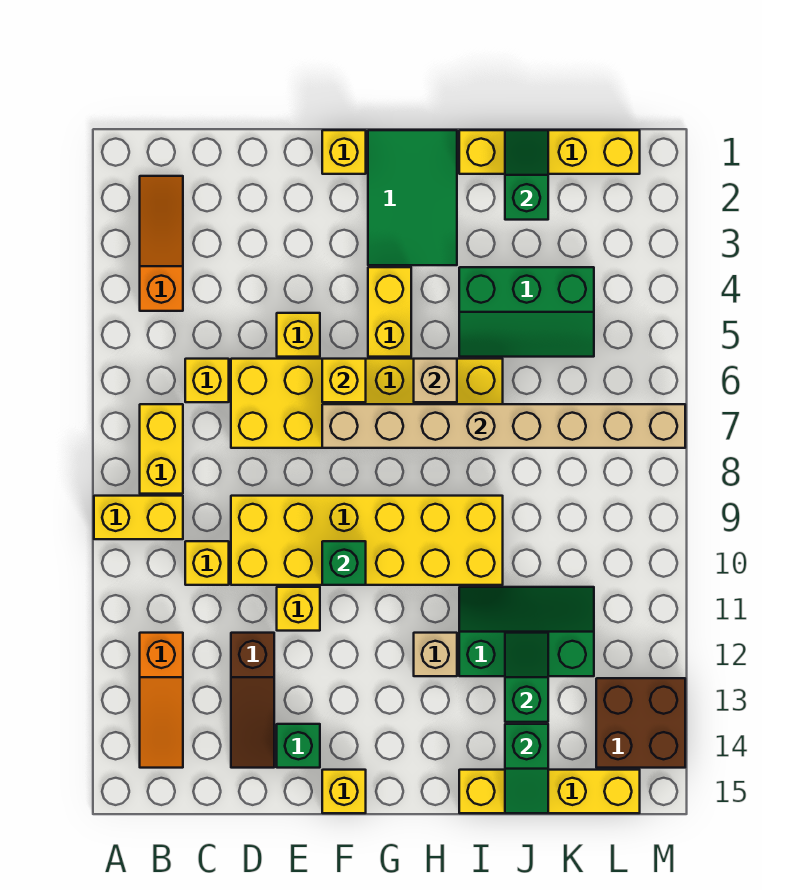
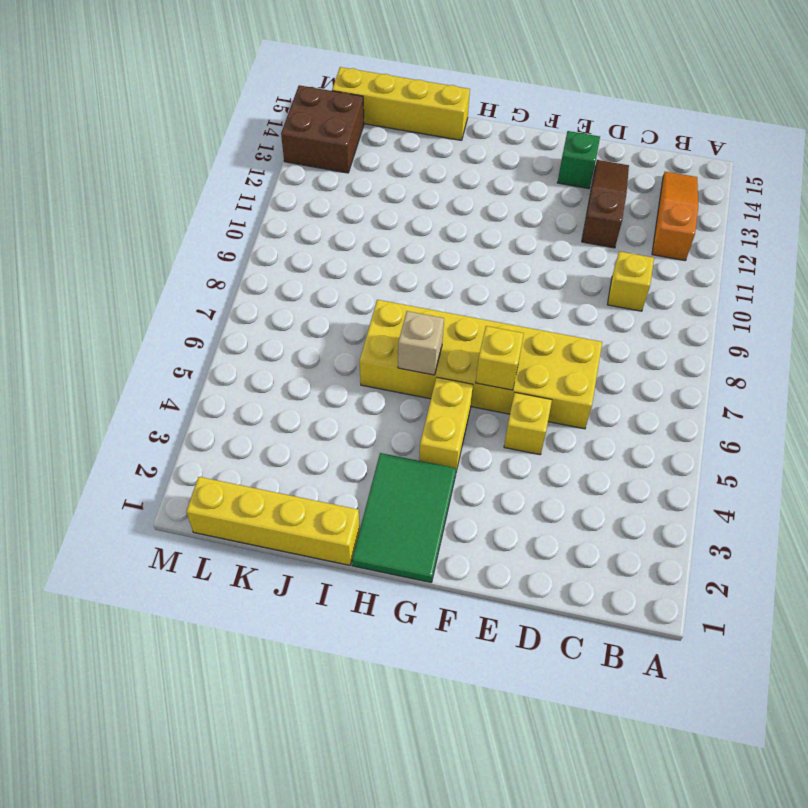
none -> yellow brick A9:B9 level 1
none -> orange slope B2:B4 level 1 top 4
none -> yellow brick B7:B8 level 1

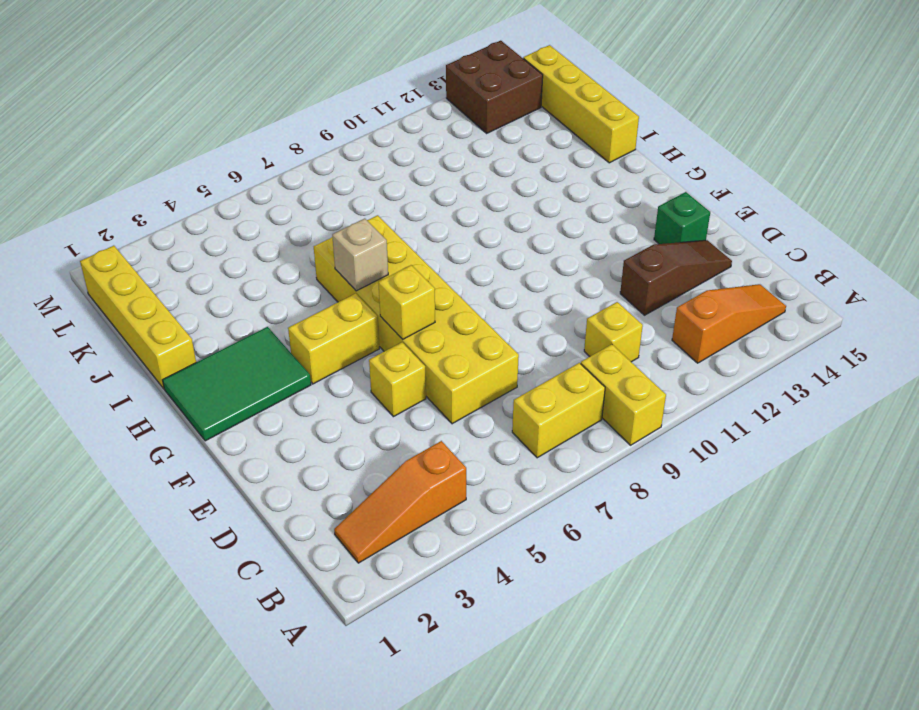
none -> yellow brick C6 level 1
none -> yellow brick D9:I10 level 1
none -> yellow brick E11 level 1

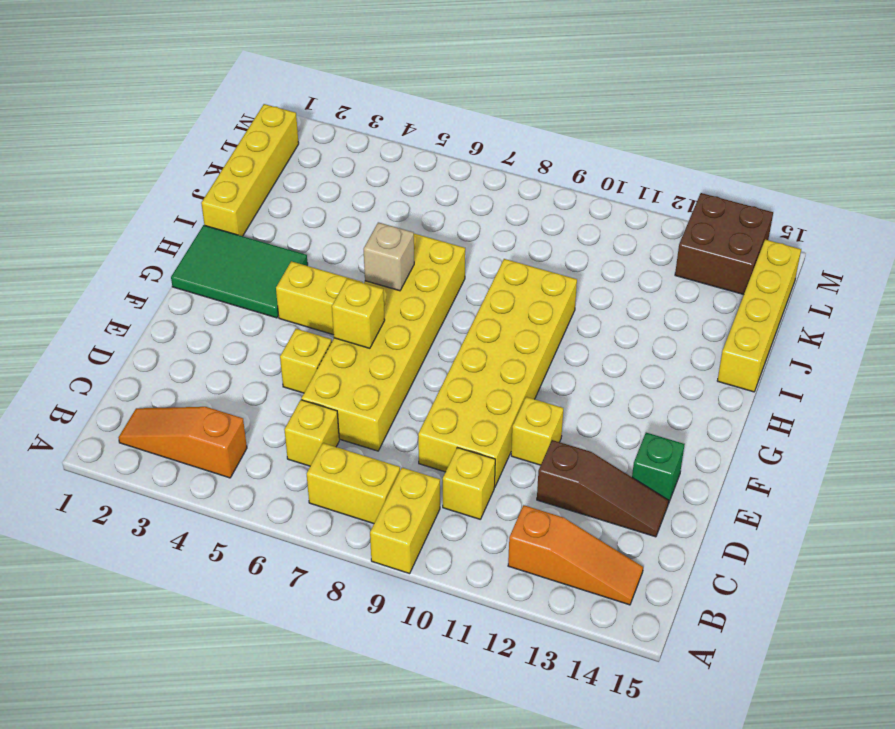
none -> yellow brick F1 level 1
none -> yellow brick F15 level 1
none -> tan brick H12 level 1

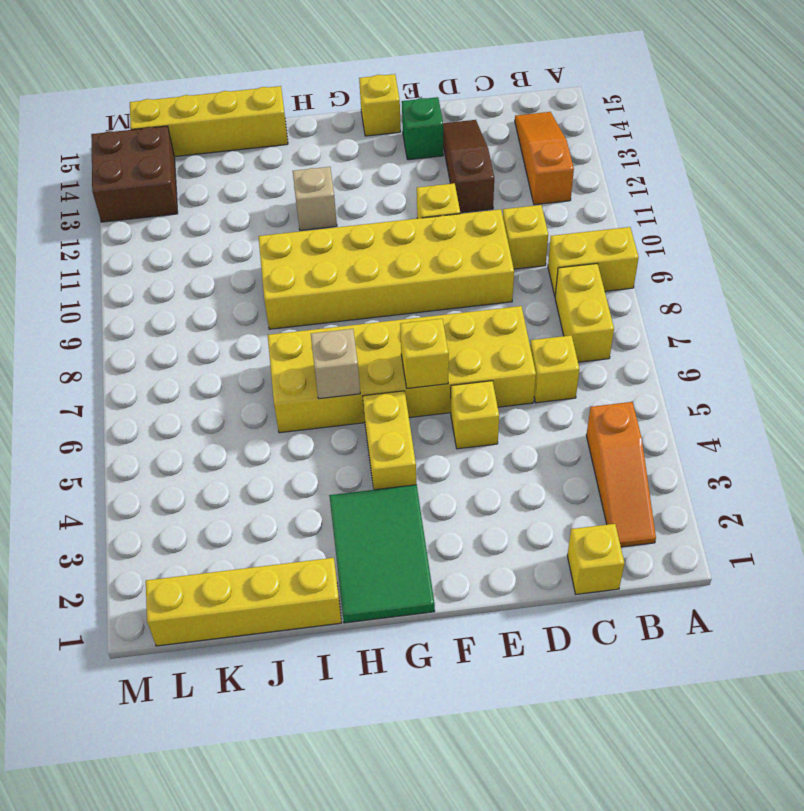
yellow brick C1 level 1 -> yellow brick F1 level 1
none -> green slope I4:K5 level 1 top 4
none -> green slope I11:K12 level 1 top 12
none -> tan brick F7:M7 level 2

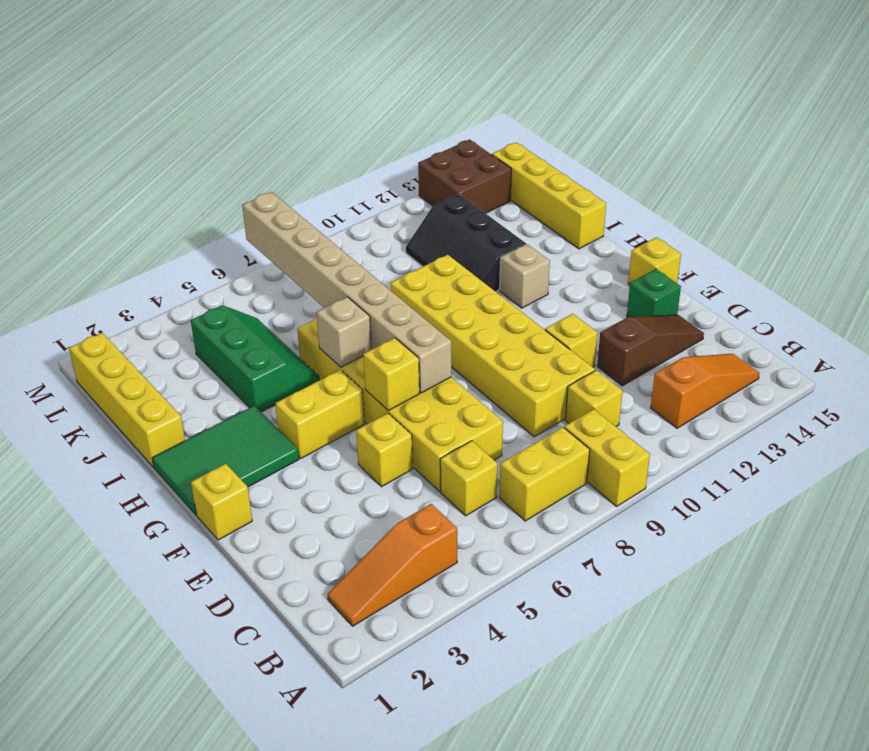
black slope I11:K12 level 1 top 12 -> green slope I11:K12 level 1 top 12
none -> green brick F10 level 2
none -> green slope J1:J2 level 2 top 2
none -> green slope J12:J13 level 2 top 13

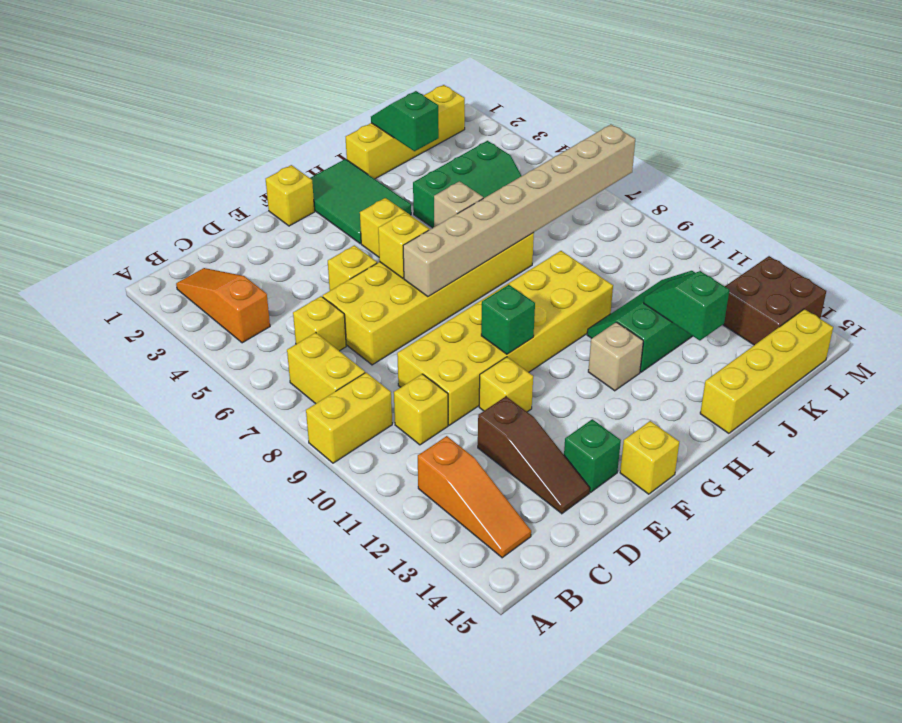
none -> green slope J14:J15 level 2 top 14

